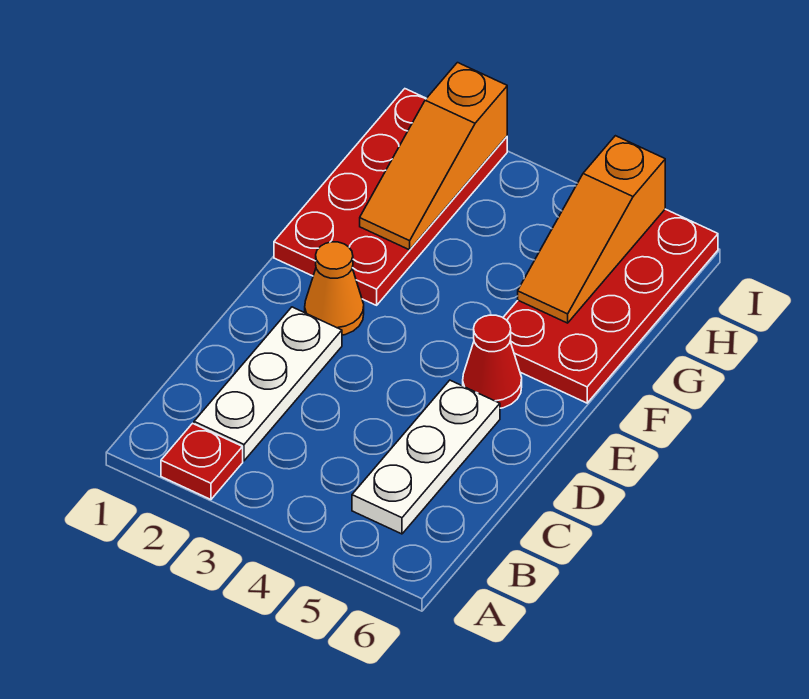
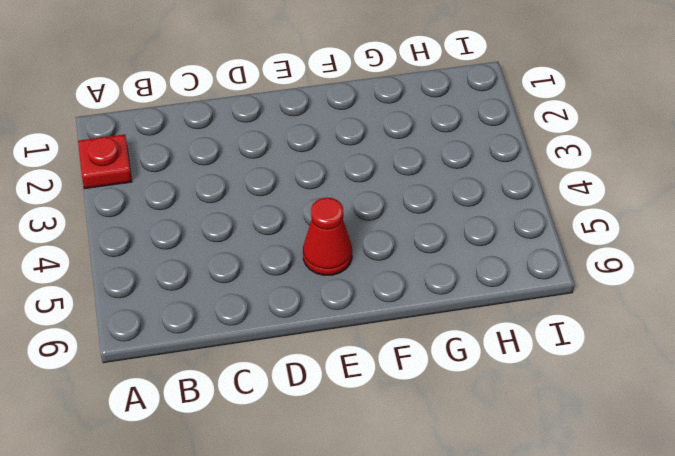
none -> white plate B2:D2 level 1
none -> white plate B5:D5 level 1

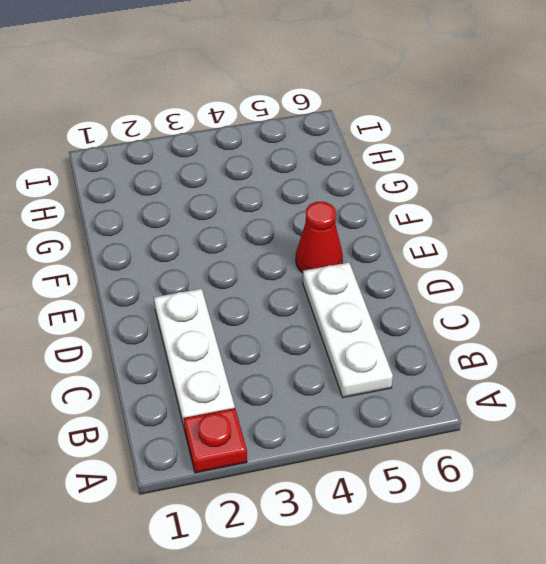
none -> orange cone E2 level 1
none -> red plate F1:I2 level 1

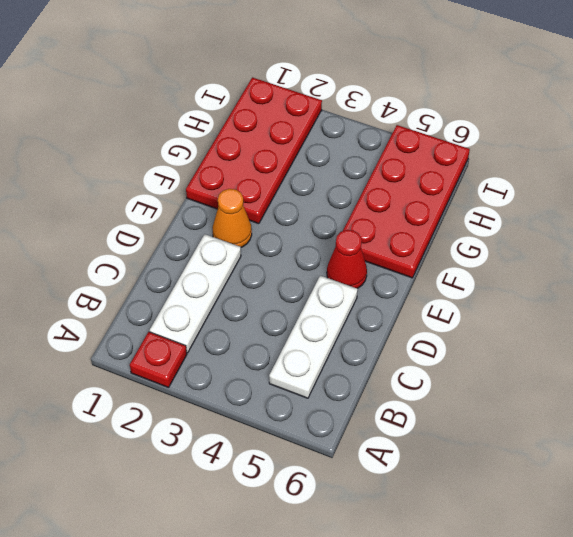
none -> orange slope G2:I2 level 2 top I
none -> orange slope G5:I5 level 2 top I

